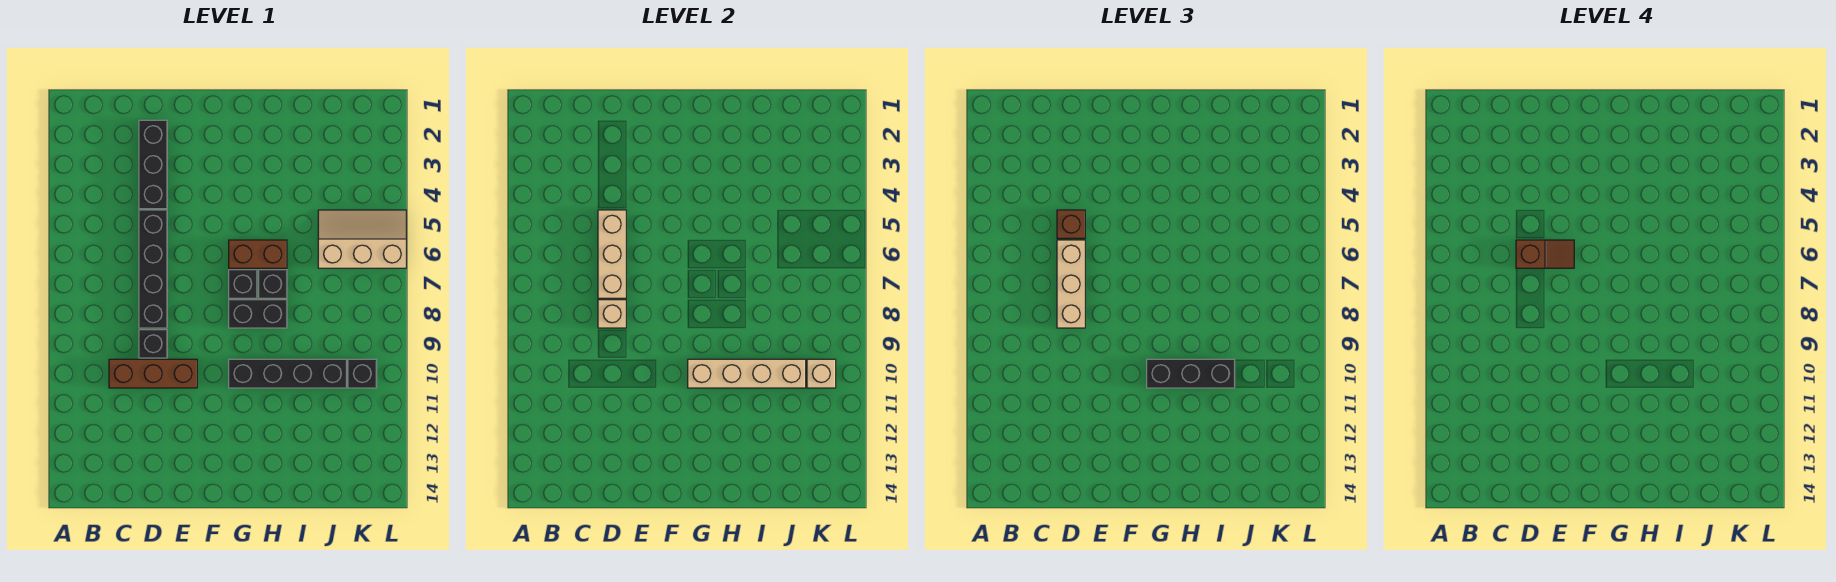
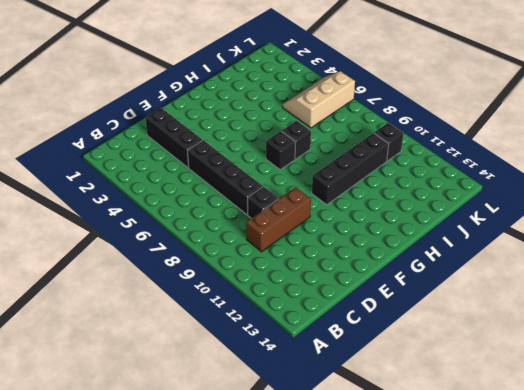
none -> brown brick G6:H6 level 1
none -> black brick G8:H8 level 1
none -> tan brick D5:D7 level 2

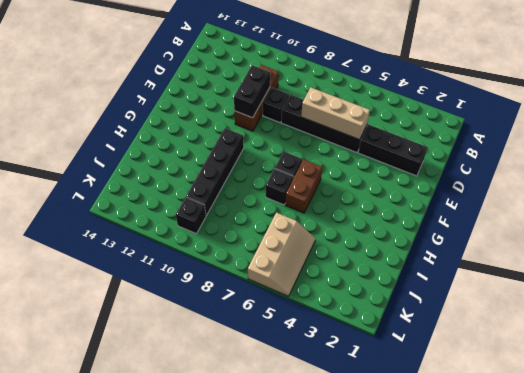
black brick D10:E10 level 2 -> black brick G8:H8 level 1
none -> tan brick D8 level 2
none -> tan brick G10:J10 level 2
none -> tan brick K10 level 2

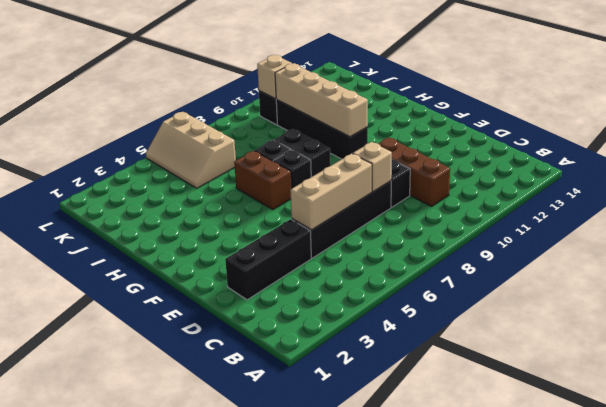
none -> brown brick D5 level 3
none -> tan brick D6:D8 level 3
none -> black brick G10:I10 level 3

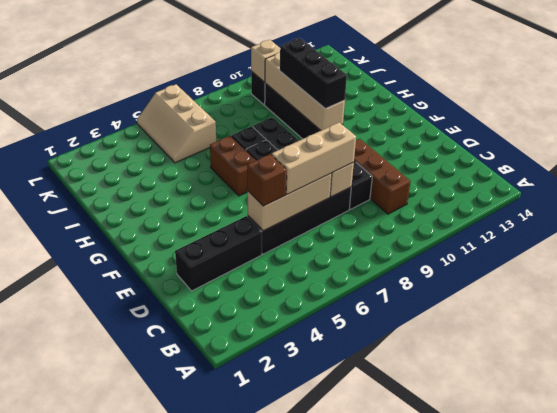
none -> brown slope D6:E6 level 4 top D

